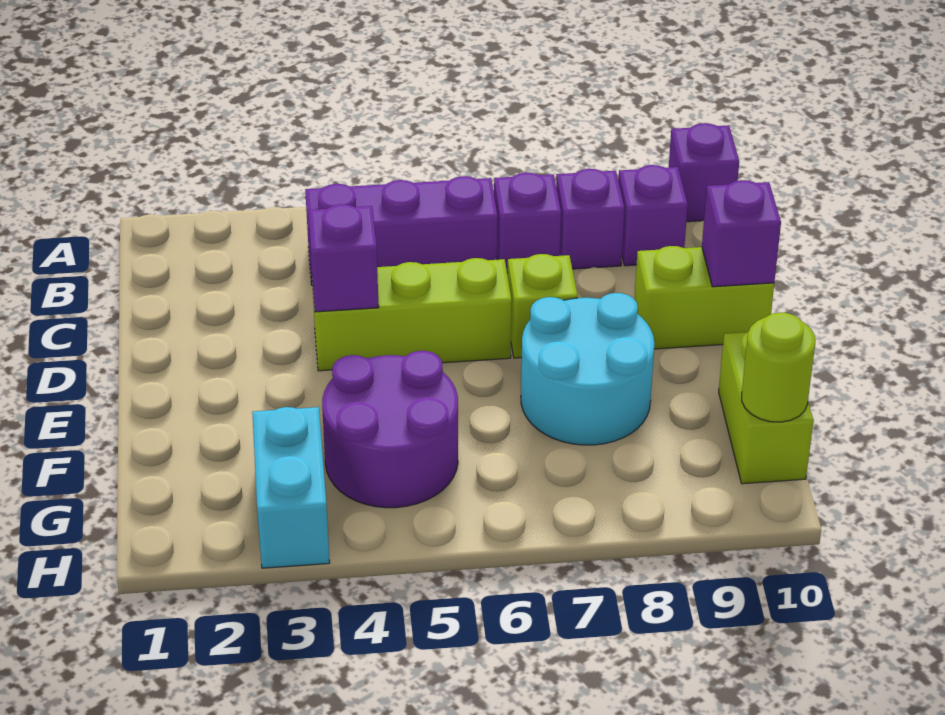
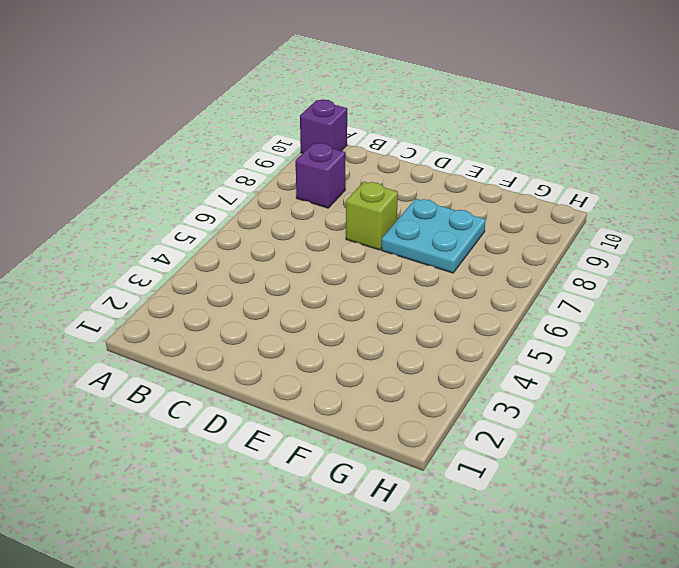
cyan plate E7:F8 level 1 -> cyan round brick E7:F8 level 1
none -> purple brick B4:B6 level 1
none -> purple brick B7 level 1
none -> purple brick B9 level 1

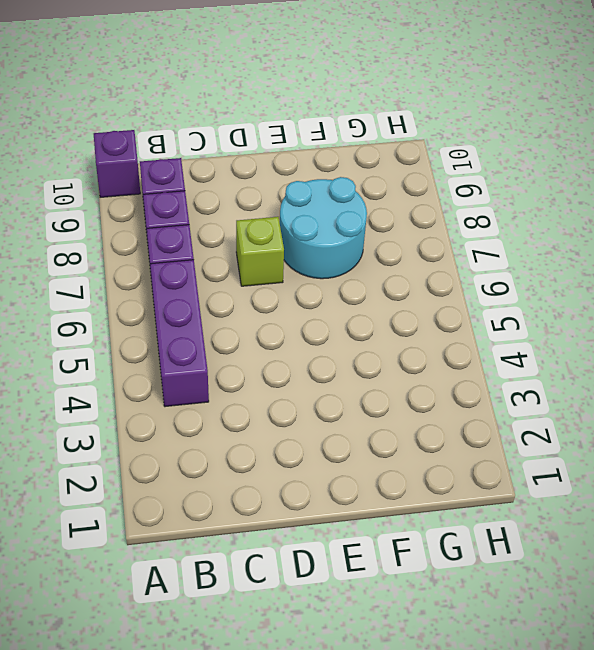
none -> lime brick D4:D6 level 1
none -> lime brick D9:D10 level 1
none -> purple round brick F4:G5 level 1

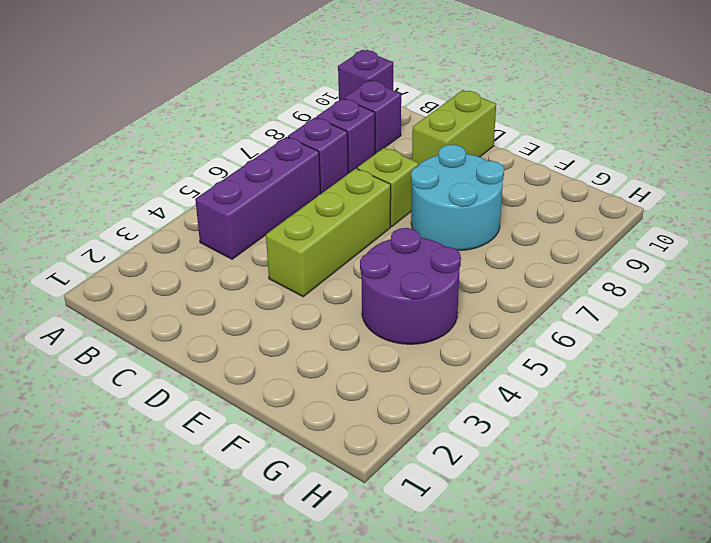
none -> lime brick F10:G10 level 1
none -> cyan brick G3:H3 level 1
none -> purple brick D4 level 2

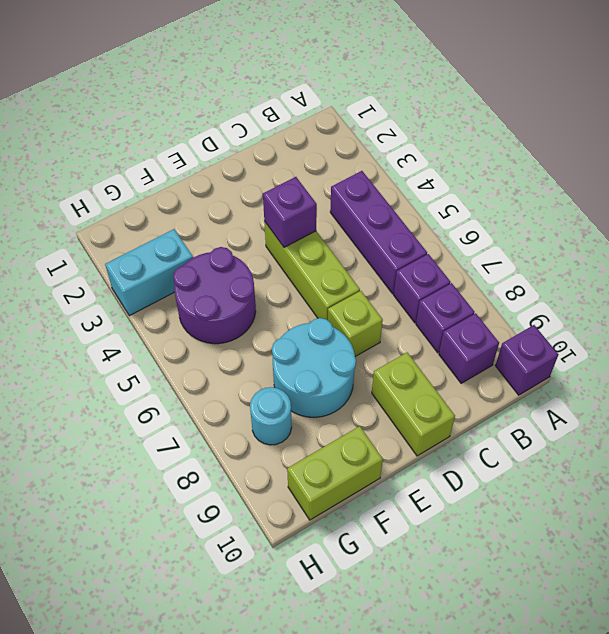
cyan round brick G8 level 1 -> none
none -> purple brick D10 level 2
none -> lime round brick G10 level 2

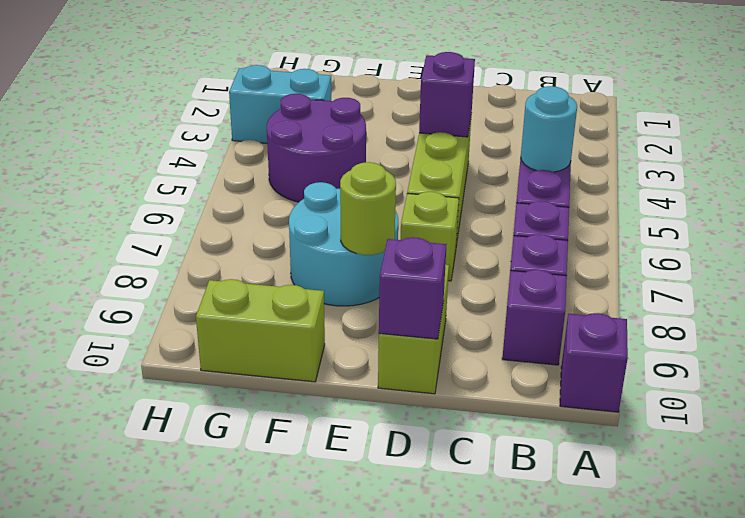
cyan round brick B5 level 2 -> none
lime round brick E8 level 2 -> lime round brick G10 level 2

